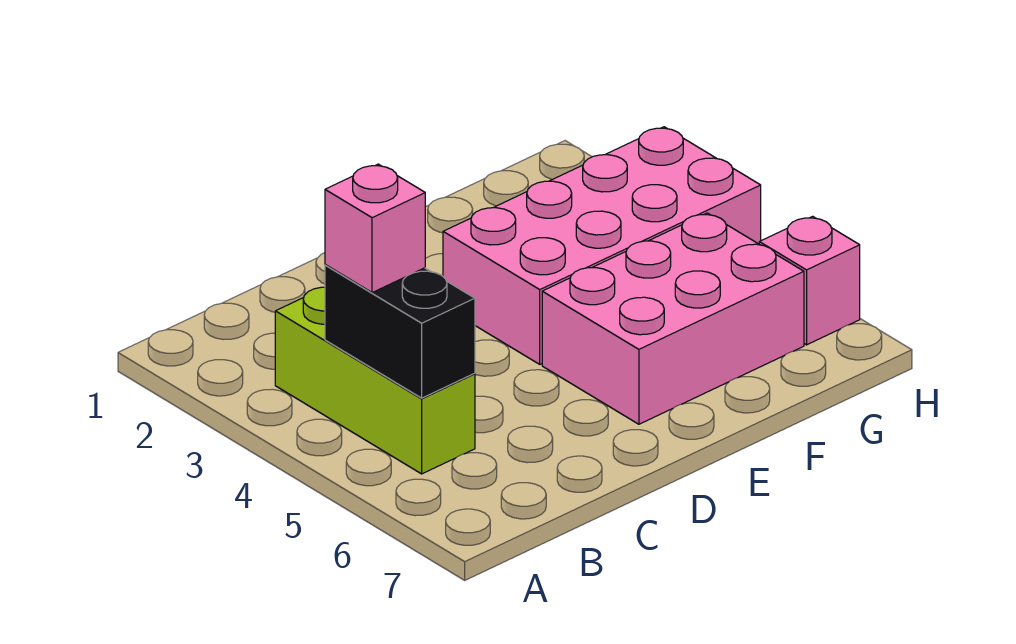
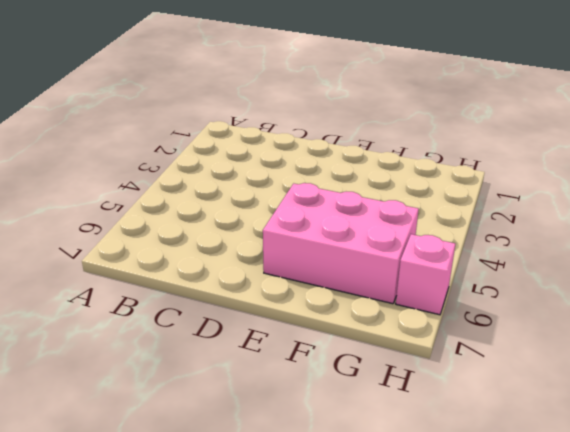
none -> lime brick B3:B5 level 1
none -> pink brick E3:H4 level 1

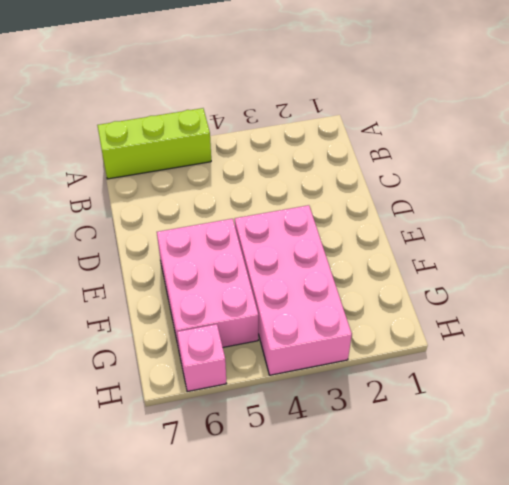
lime brick A5:A7 level 1 -> lime brick B3:B5 level 1
none -> black brick B4:B5 level 2
none -> pink brick B4 level 3

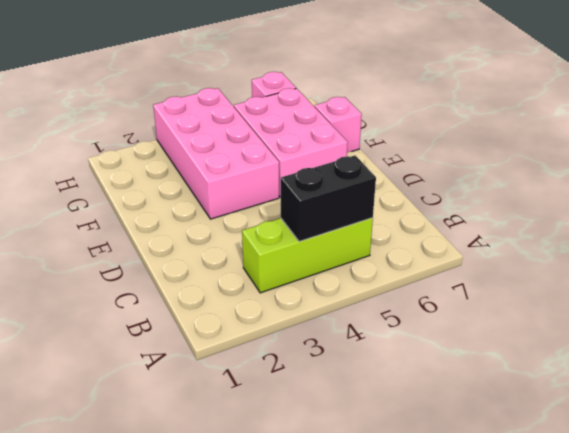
pink brick F7 level 1 -> pink brick B4 level 3

